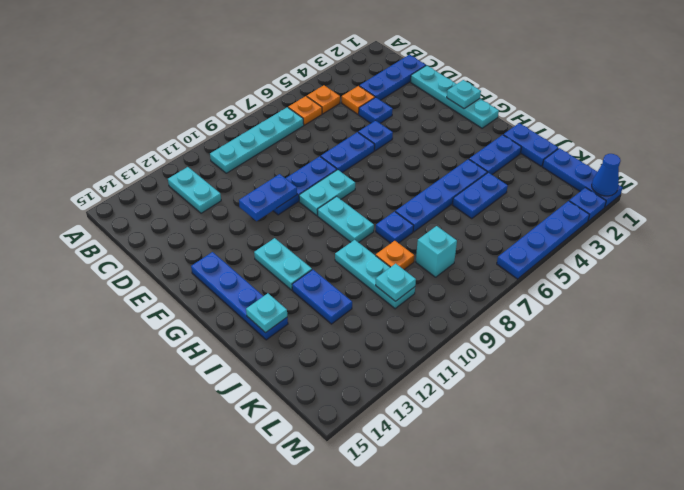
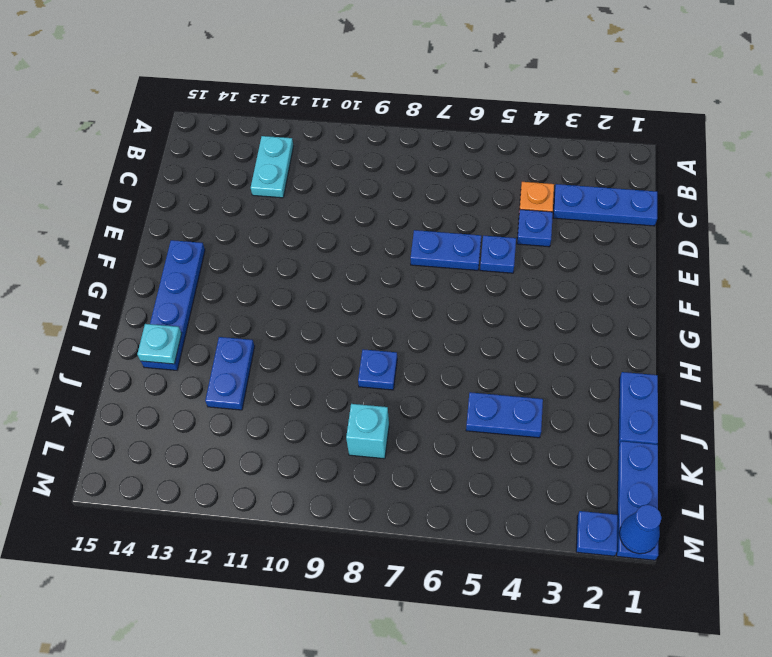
none -> orange plate B5 level 1
none -> orange plate B6 level 1
none -> cyan plate B7:B10 level 1
none -> cyan plate D1:G1 level 1

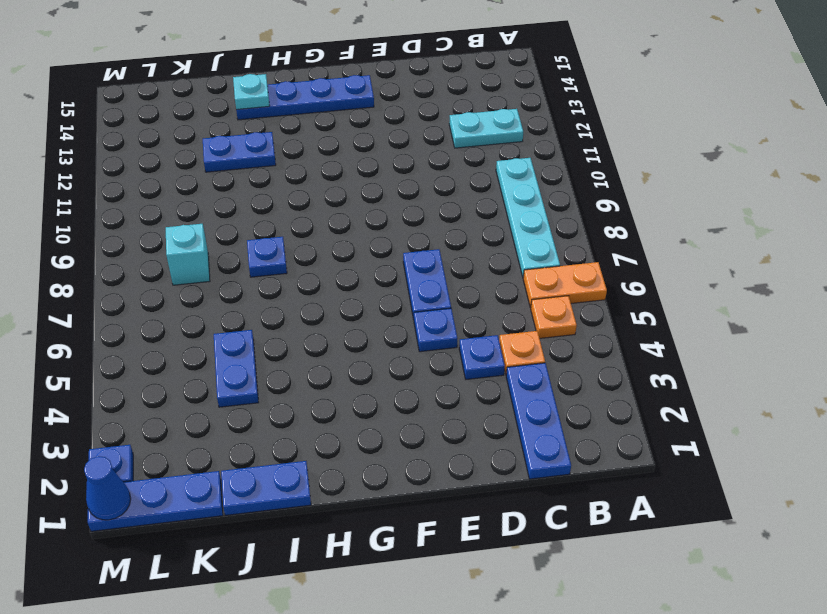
orange plate A6:B6 level 1 -> orange plate B6 level 1
none -> cyan plate D1:G1 level 1
none -> blue plate E8:E10 level 1
none -> cyan plate F8:F9 level 1
none -> cyan plate G9:H9 level 1

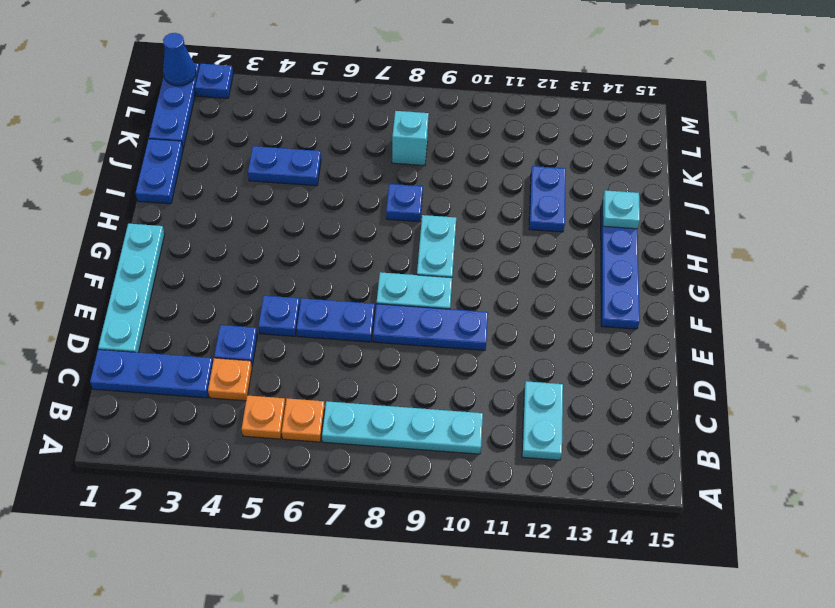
none -> cyan plate G12:H12 level 1
none -> blue plate I2:I3 level 1
none -> blue plate I4:I7 level 1
none -> cyan plate I10:K10 level 1

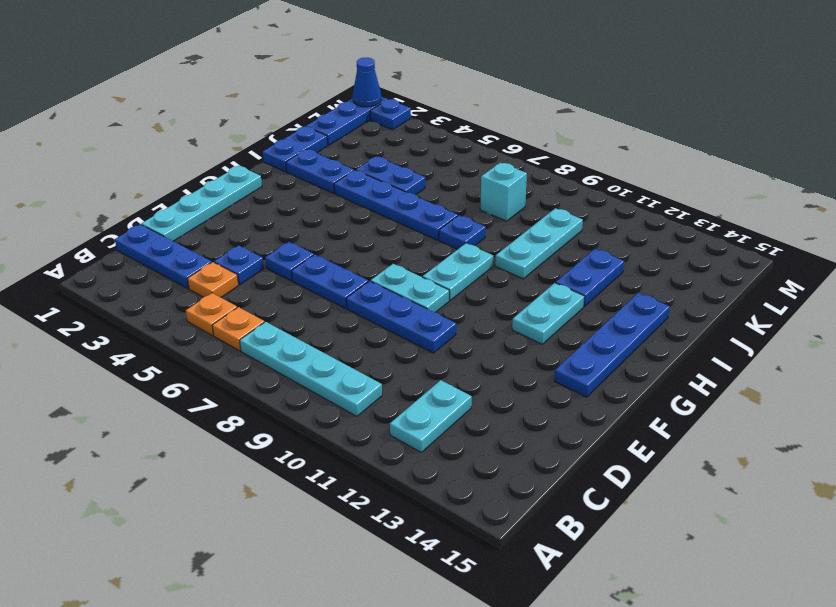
none -> orange plate J9 level 1
none -> blue plate M3:M6 level 1
none -> blue plate E10:E11 level 2
none -> cyan plate F1 level 2

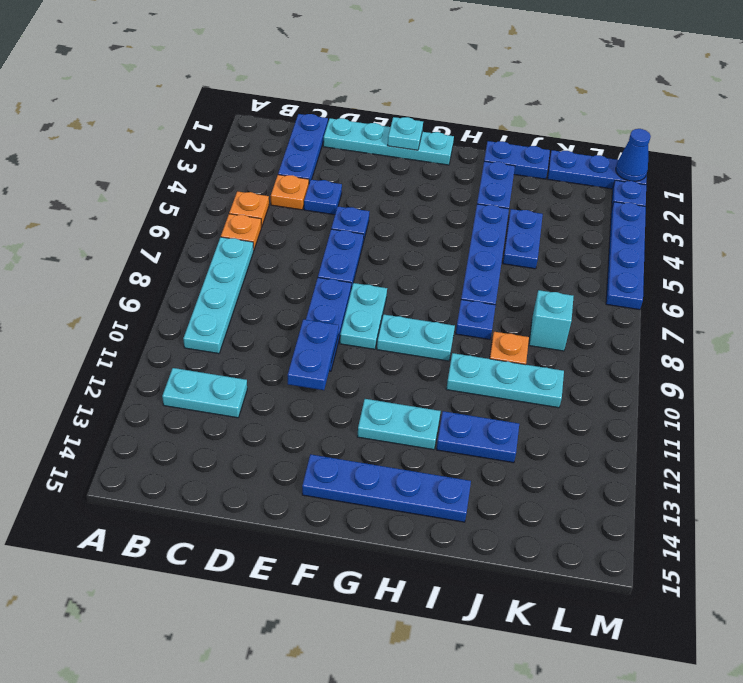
none -> cyan plate I14 level 2
none -> cyan plate K10 level 2

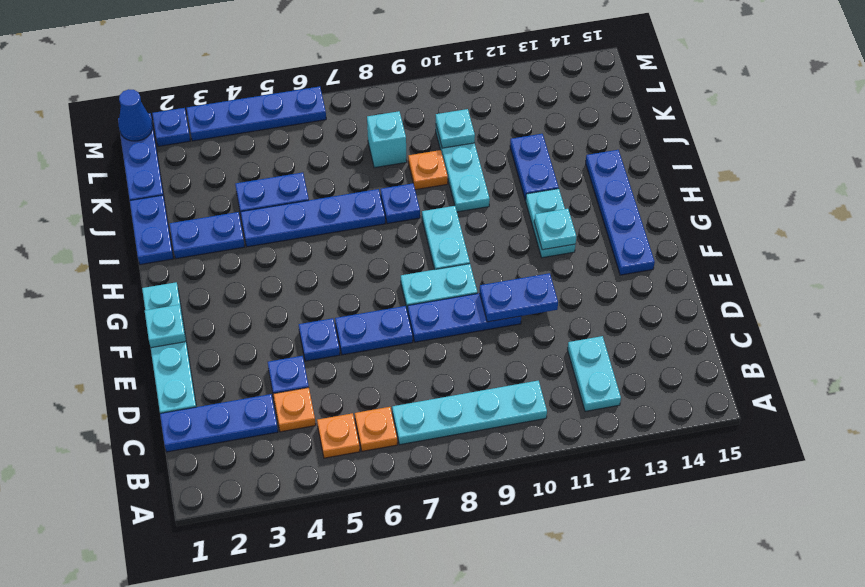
cyan plate G12 level 2 -> cyan plate I14 level 2

